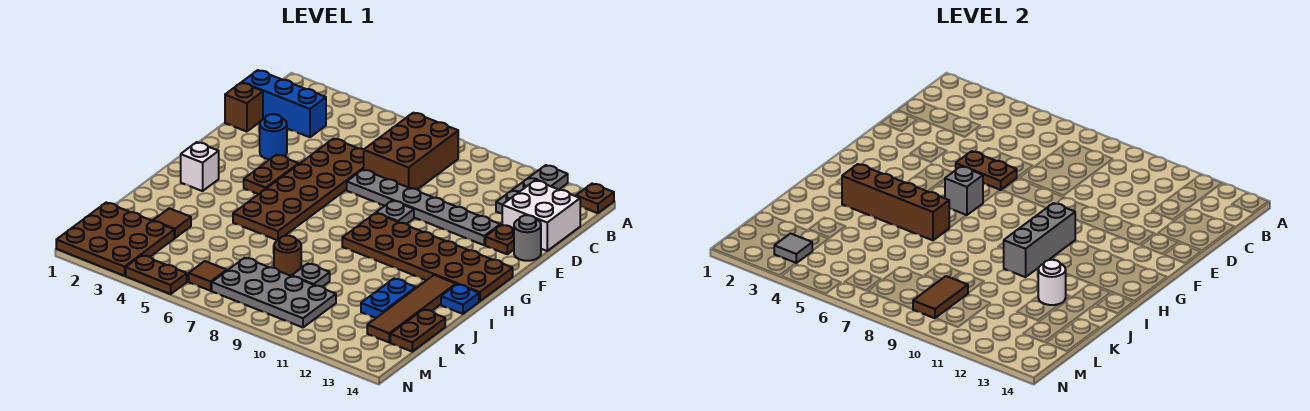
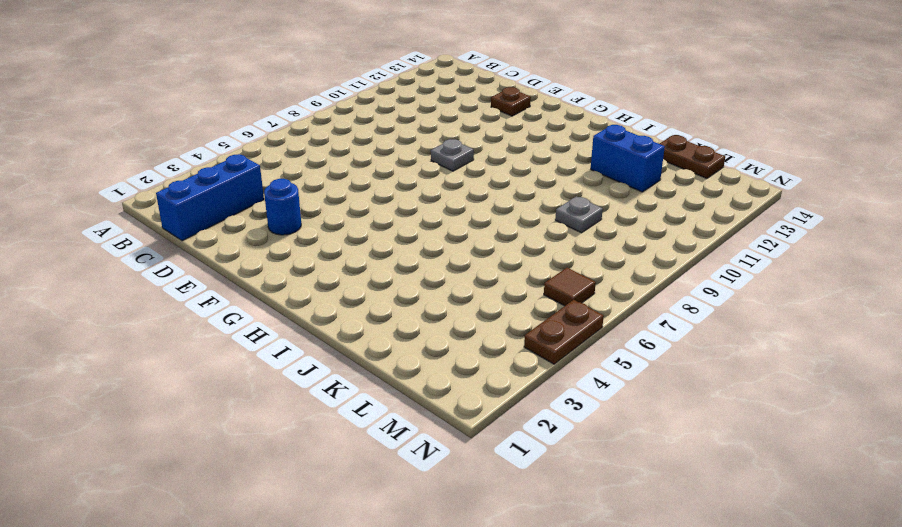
blue brick J12:K12 level 1 -> blue plate J12:K12 level 1
none -> grey plate A12:C12 level 1
none -> brown plate A14 level 1
none -> brown brick B7:D8 level 1
none -> white brick C13:D14 level 1

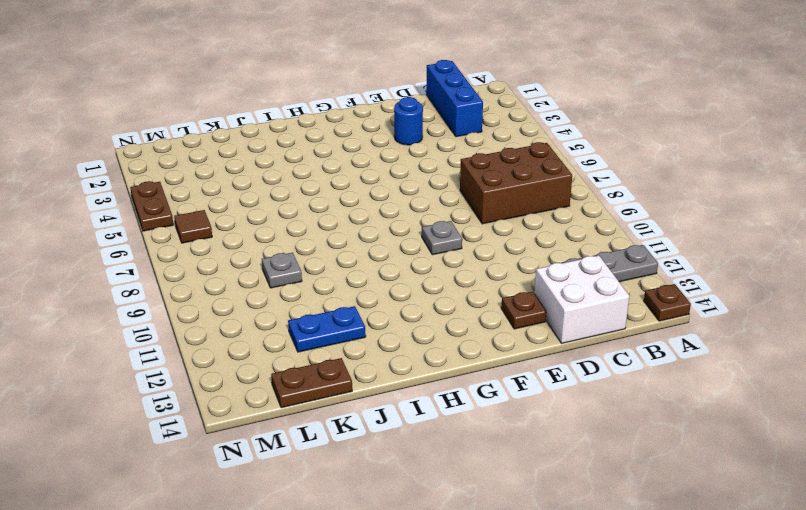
none -> brown brick D1 level 1
none -> brown plate D5:I6 level 1
none -> grey plate E7:E12 level 1
none -> grey round brick E14 level 1

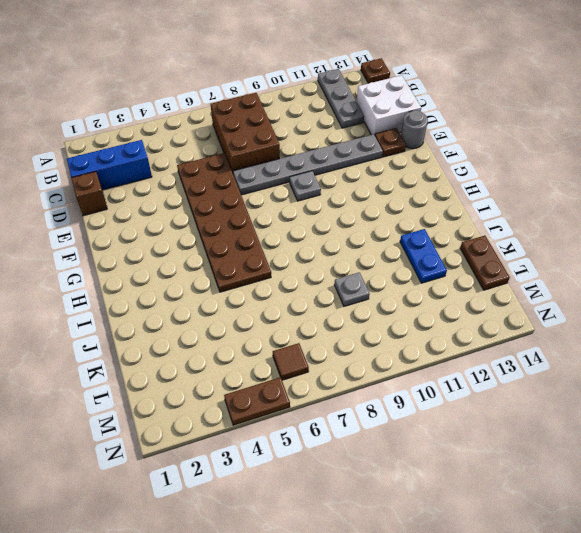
none -> blue round brick E3 level 1
none -> brown plate F4:G4 level 1
none -> brown plate G9:H14 level 1
none -> white brick H2 level 1

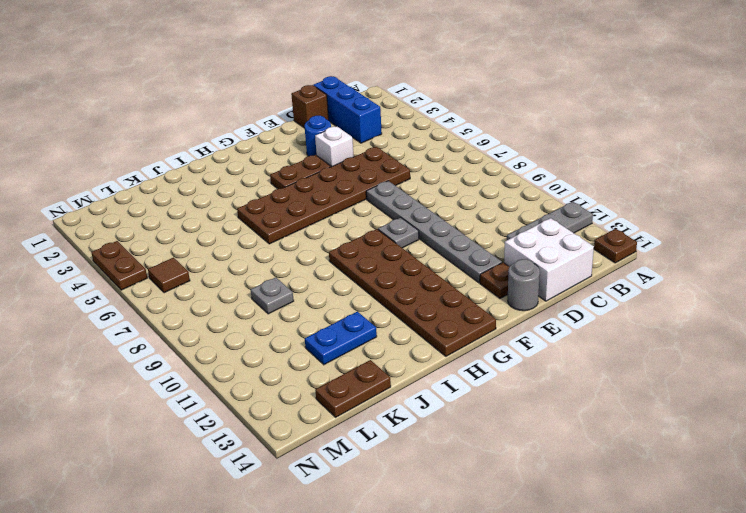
white brick E4 level 1 -> white brick H2 level 1
none -> brown brick B7:D8 level 1
none -> brown tile I13:L13 level 1
none -> blue plate I14 level 1
none -> brown tile K3 level 1

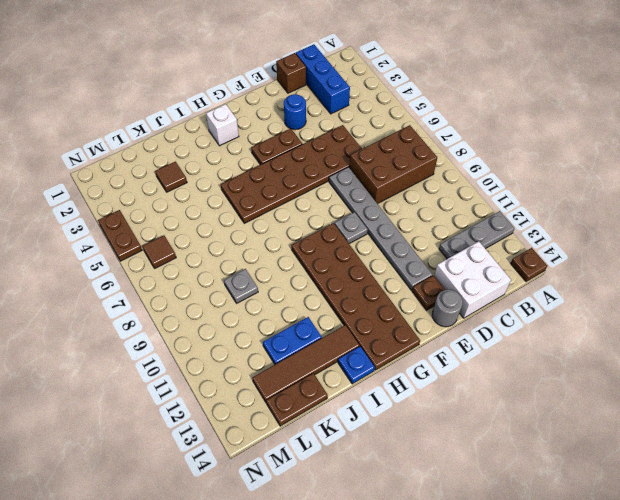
none -> brown round brick K8 level 1
none -> brown plate L1:N3 level 1
none -> grey plate L7:M10 level 1
none -> brown plate E5:E6 level 2

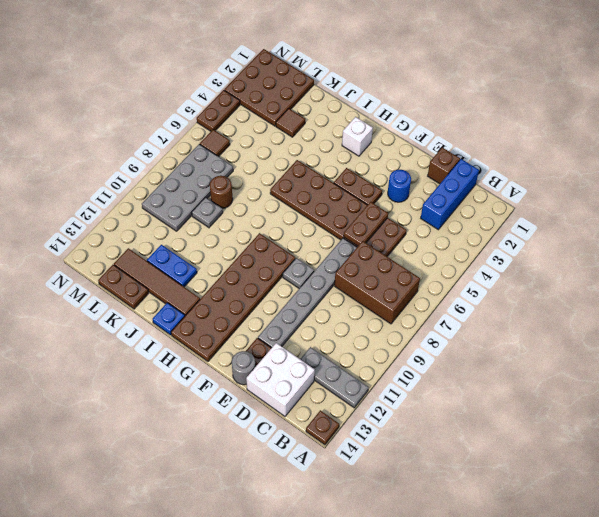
none -> grey brick G6 level 2
none -> grey brick G10:I10 level 2
none -> brown brick I3:I6 level 2
none -> white round brick J12 level 2

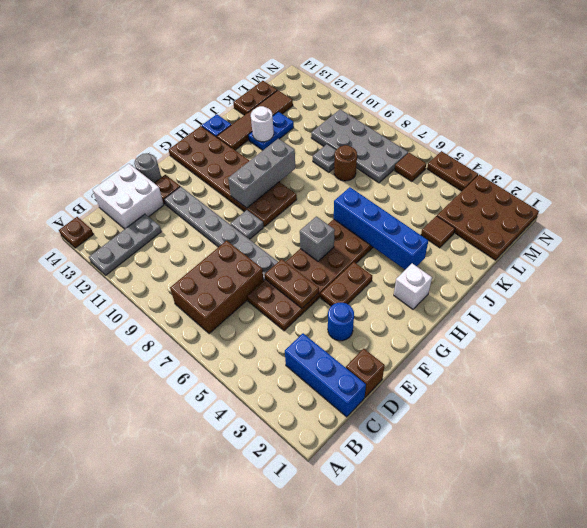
blue brick I3:I6 level 2 -> brown brick I3:I6 level 2
none -> brown tile L9:M9 level 2
none -> grey tile M3 level 2

